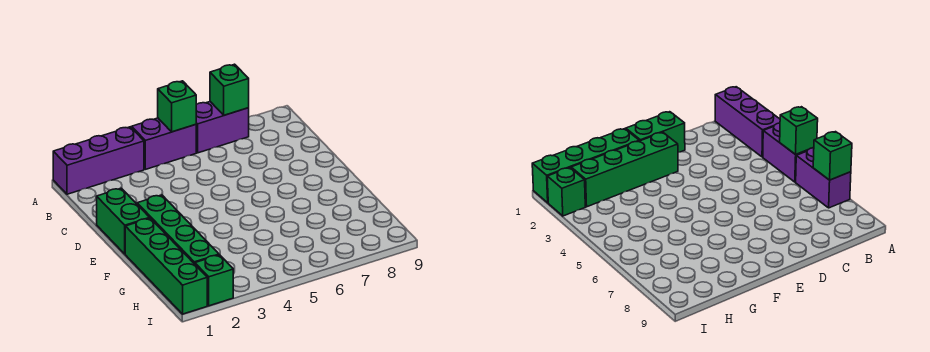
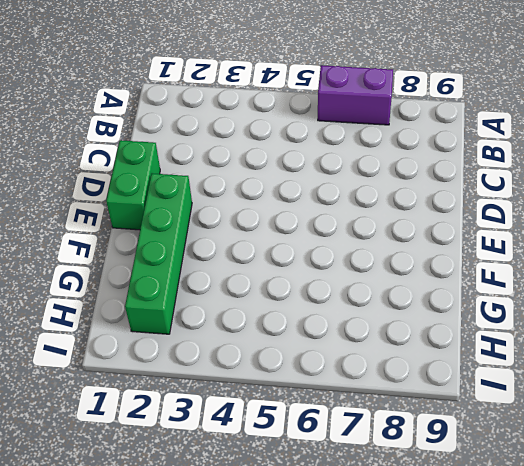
none -> purple brick A1:A3 level 1
none -> purple brick A4:A5 level 1

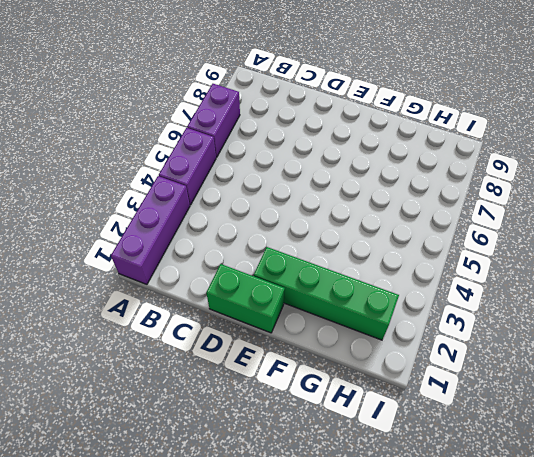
none -> green brick F1:I1 level 1
none -> green brick I2 level 1

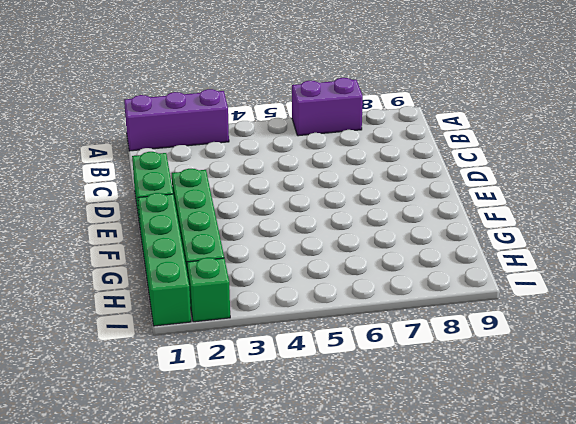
none -> purple brick A4:A5 level 1
none -> green brick A5 level 2

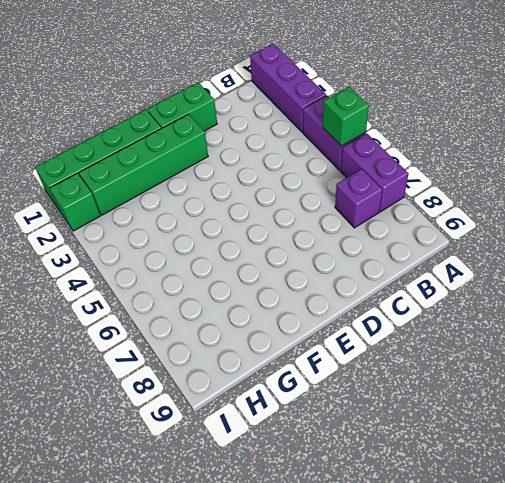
purple brick B7 level 1 -> none
none -> green brick A7 level 2

